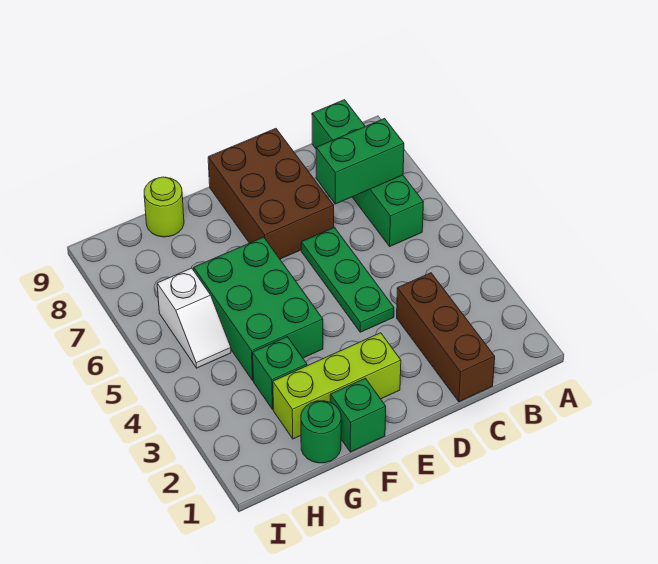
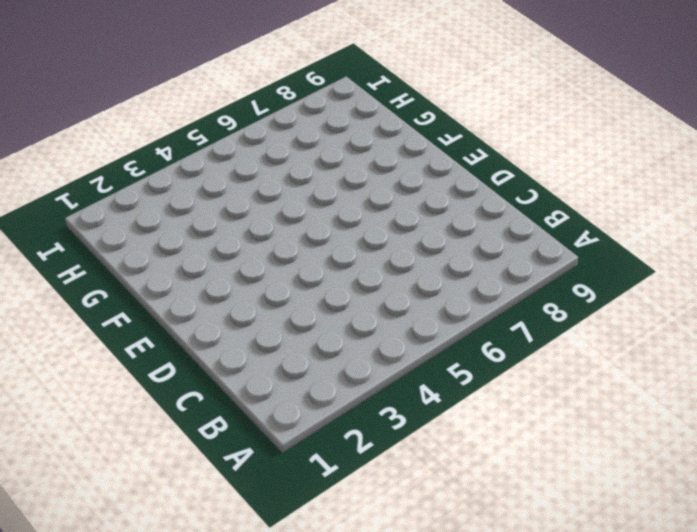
none -> green brick B6:B9 level 1
none -> brown brick C1:C3 level 1
none -> green plate D4:D6 level 1

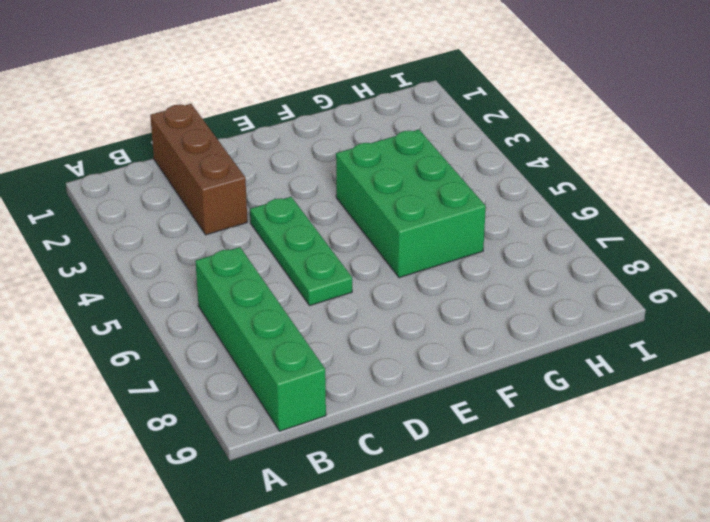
none -> brown brick D7:E9 level 1
none -> lime brick E2:G2 level 1
none -> green brick F1 level 1

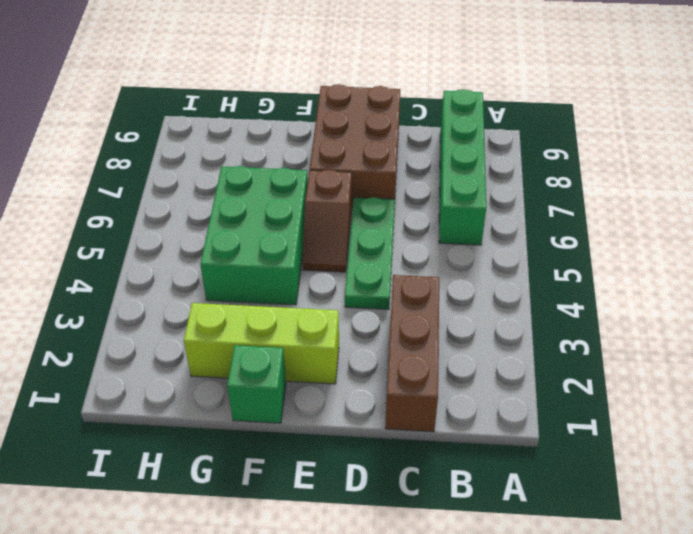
brown slope E5:E6 level 1 top 6 -> none
none -> green round brick G1 level 1
none -> green brick G3 level 1
none -> lime round brick G9 level 1

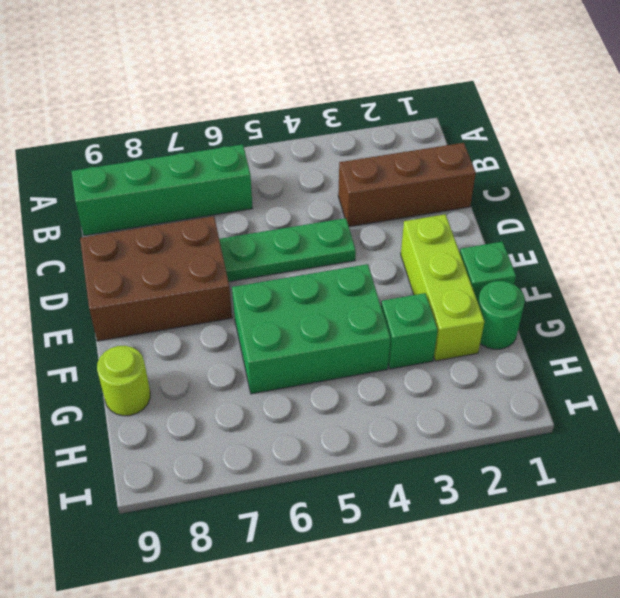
none -> white slope H5:H6 level 1 top 6
none -> green brick B7:C7 level 2

